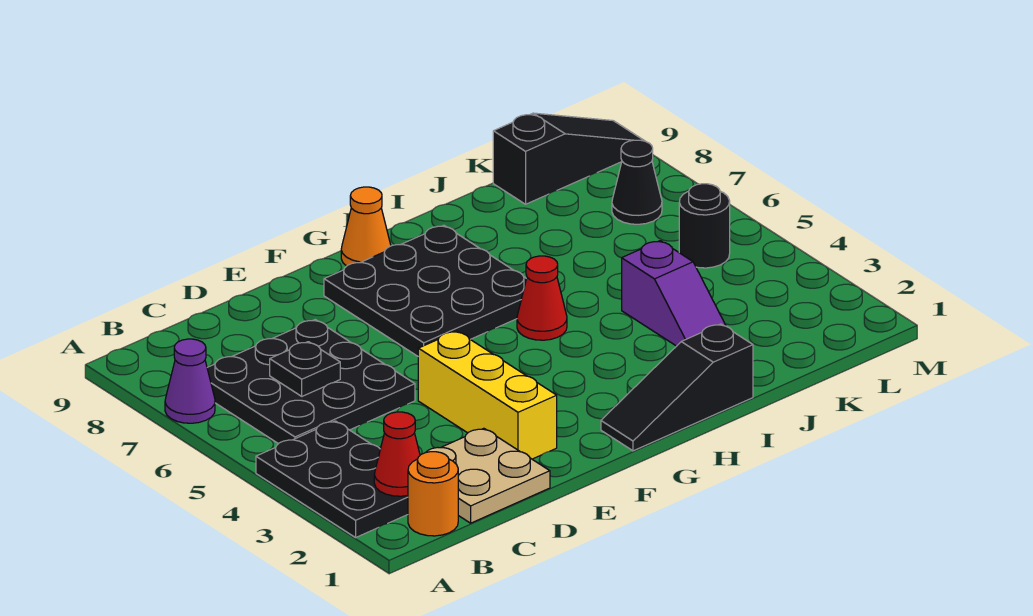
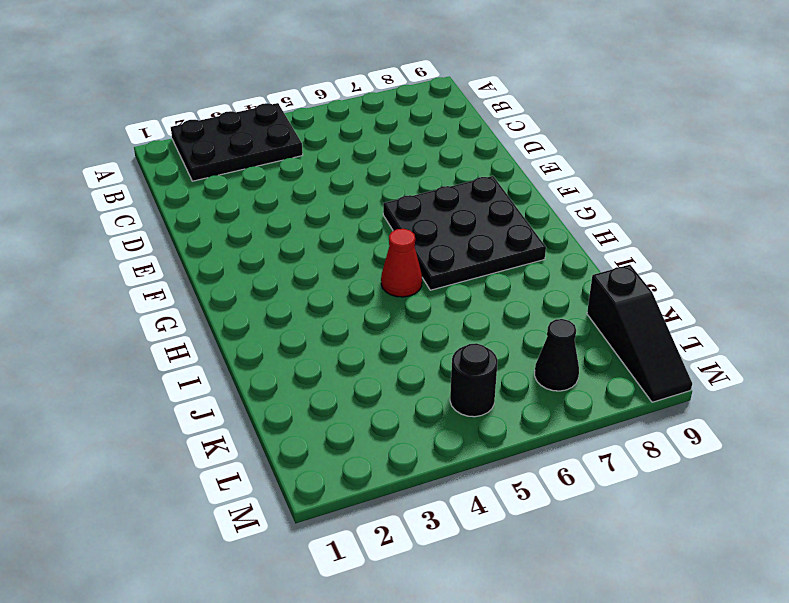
none -> purple cone A7 level 1
none -> orange round brick B1 level 1
none -> black plate B5:D7 level 1

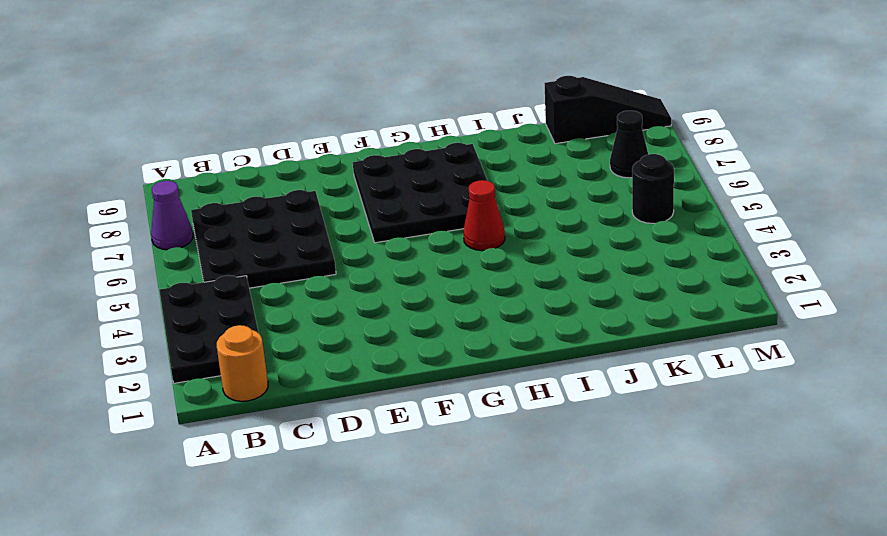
none -> tan plate C1:D2 level 1
none -> yellow brick E2:E4 level 1
none -> black slope G1:I1 level 1 top I

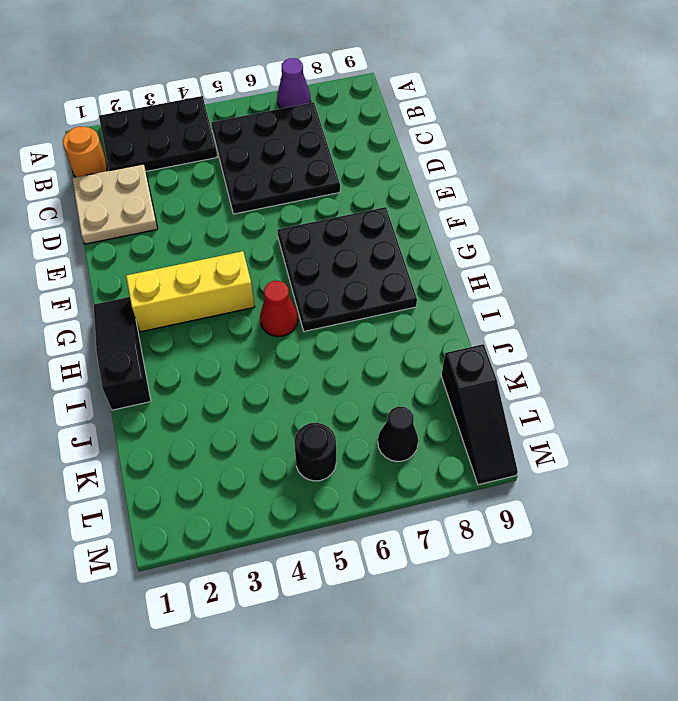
yellow brick G2:G4 level 1 -> yellow brick E2:E4 level 1
none -> orange cone G9 level 1
none -> purple slope J3:J4 level 1 top 4
none -> red cone B2 level 2

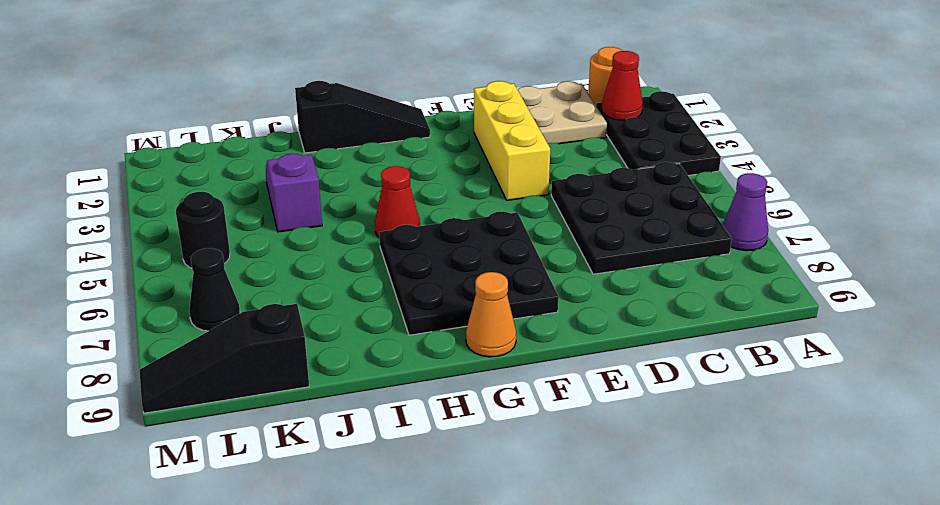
none -> black plate C6 level 2

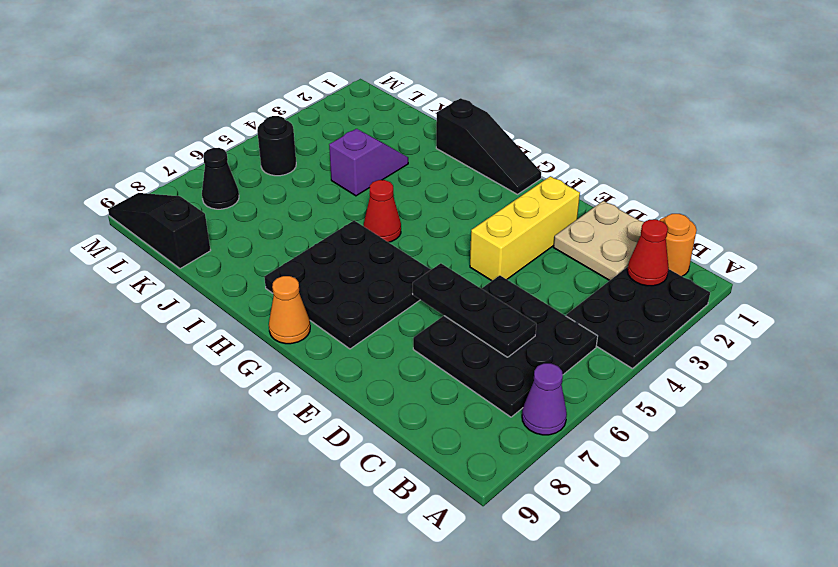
black plate C6:E6 level 2 -> black plate C6 level 2

